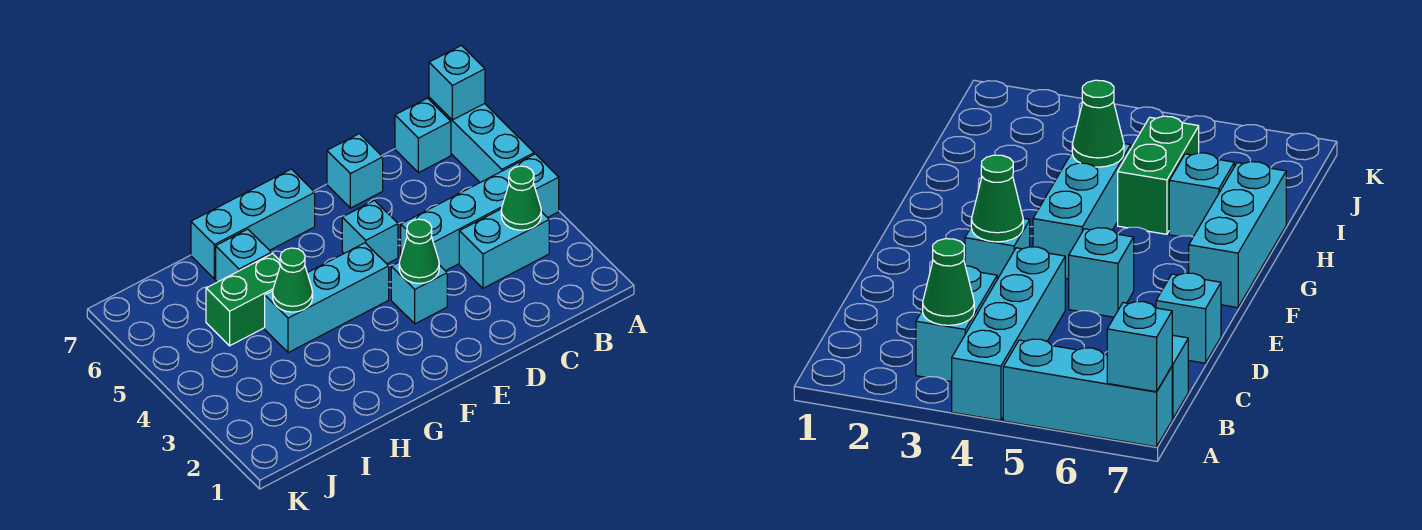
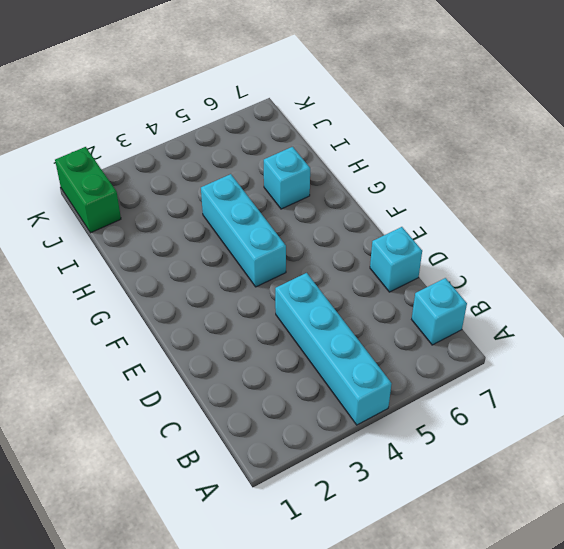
green brick J1:K1 level 1 -> green brick H5:I5 level 1
none -> cyan brick A5:A7 level 1
none -> cyan brick B3:C3 level 1
none -> cyan brick E3 level 1

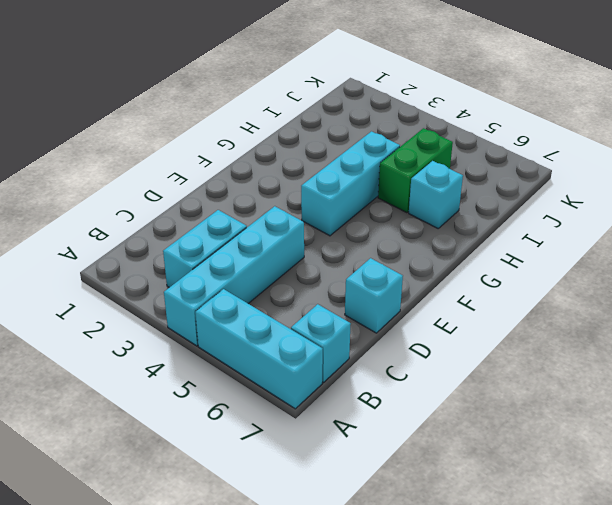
none -> cyan brick E3 level 1
none -> cyan brick E5 level 1
none -> cyan brick F7:H7 level 1

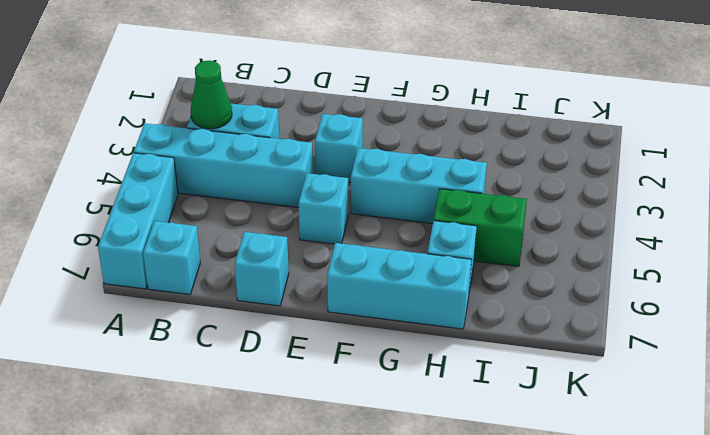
none -> cyan brick A7 level 2
none -> green cone E3 level 2
none -> green cone H4 level 2

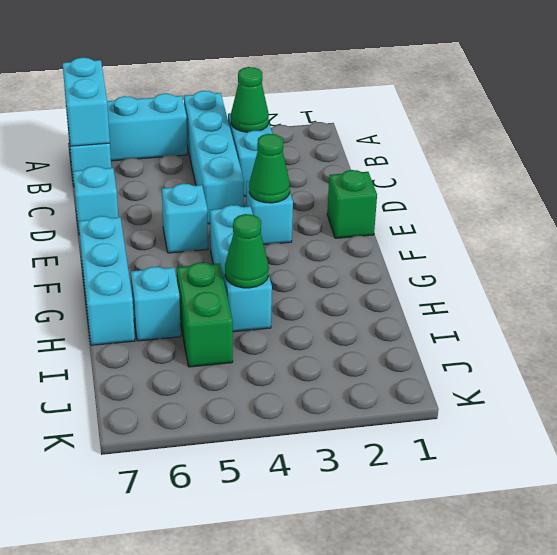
cyan brick A7:B7 level 2 -> cyan brick A7 level 2
green brick E1 level 1 -> none

